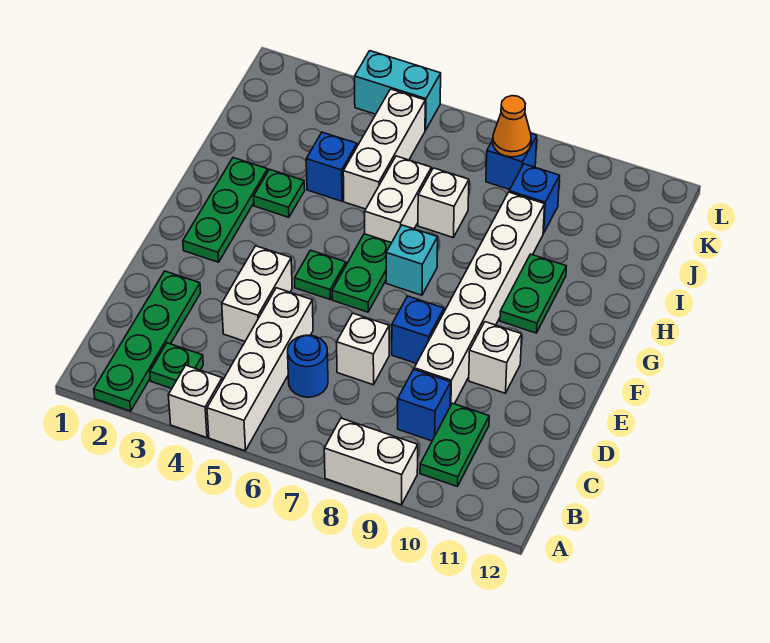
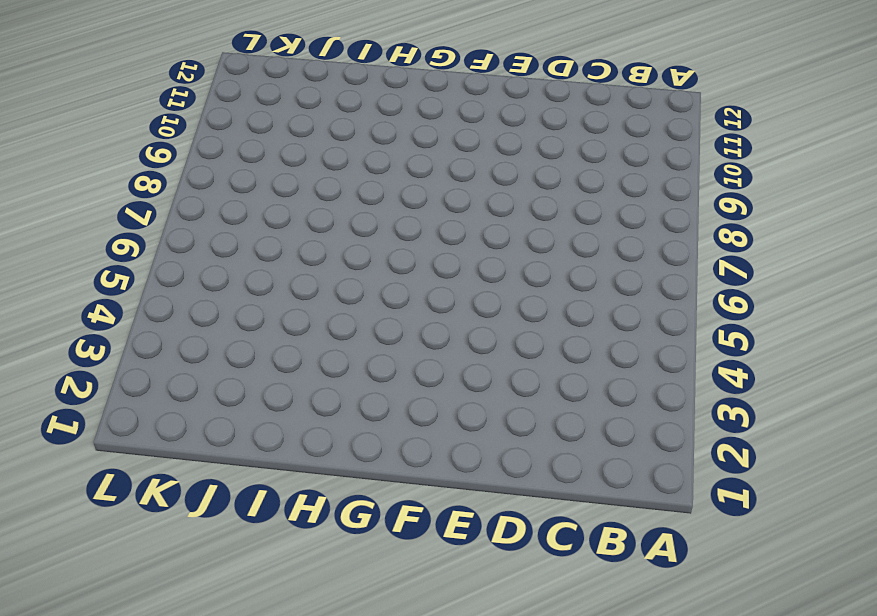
none -> green plate A2:D2 level 1
none -> white brick A4 level 1
none -> white brick A5:D5 level 1

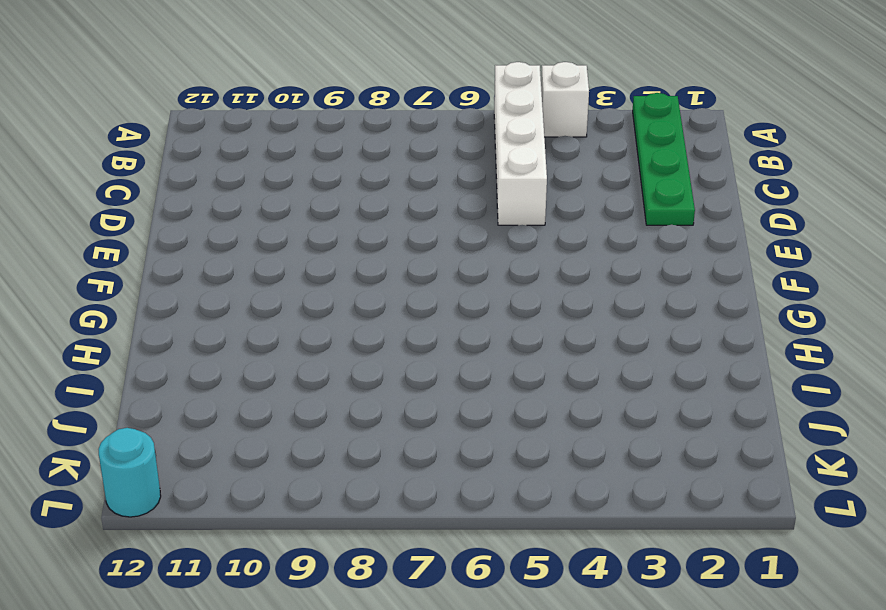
cyan round brick L12 level 1 -> none
none -> white brick A8:A9 level 1
none -> green plate B3 level 1
none -> green plate B10:C10 level 1

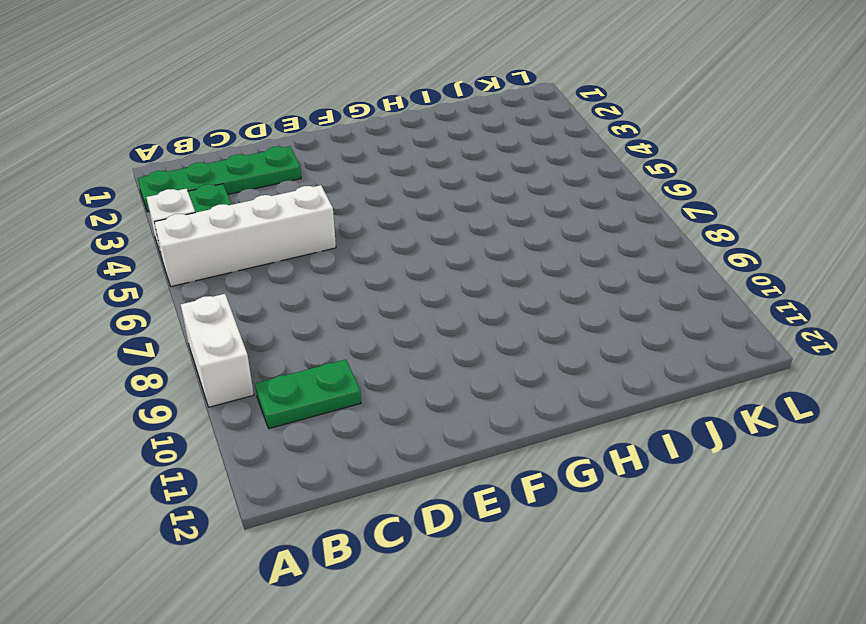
none -> blue round brick C6 level 1
none -> blue brick C9 level 1
none -> white brick D4:E4 level 1

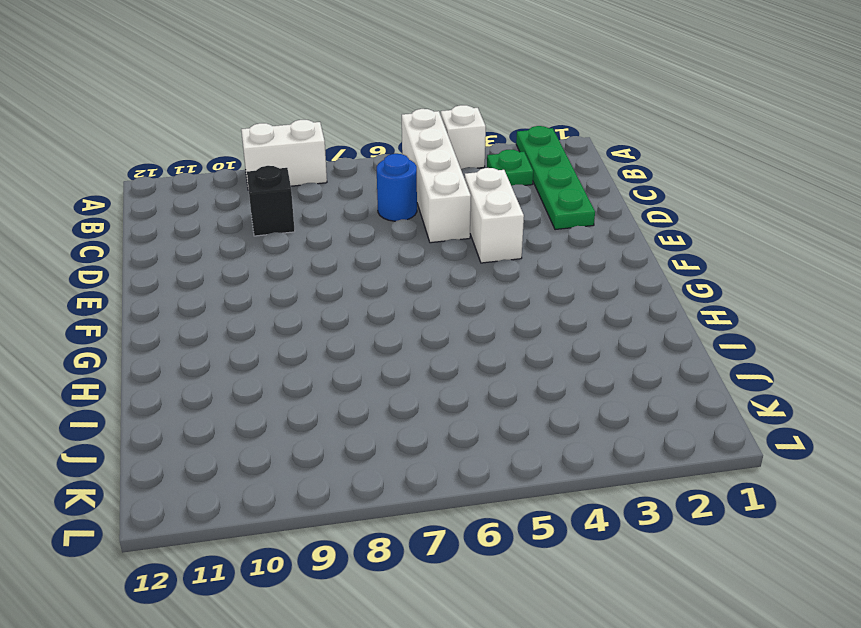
black brick C9 level 1 -> blue brick C9 level 1
none -> green plate B10:C10 level 1
none -> white brick D7 level 1
none -> white brick D9:I9 level 1

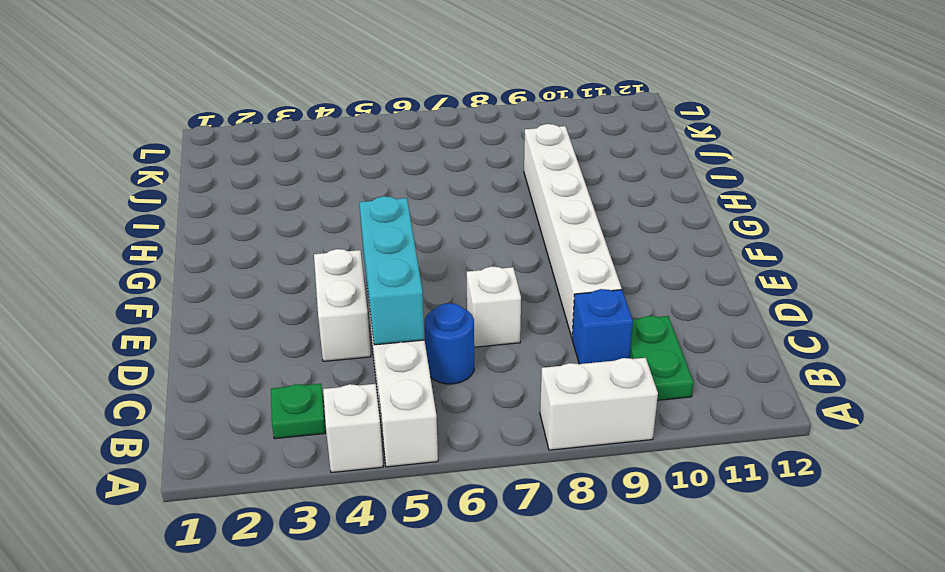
cyan brick C5:E5 level 2 -> none
none -> green plate A2:D2 level 1
none -> blue brick E8 level 1
none -> white brick E10 level 1

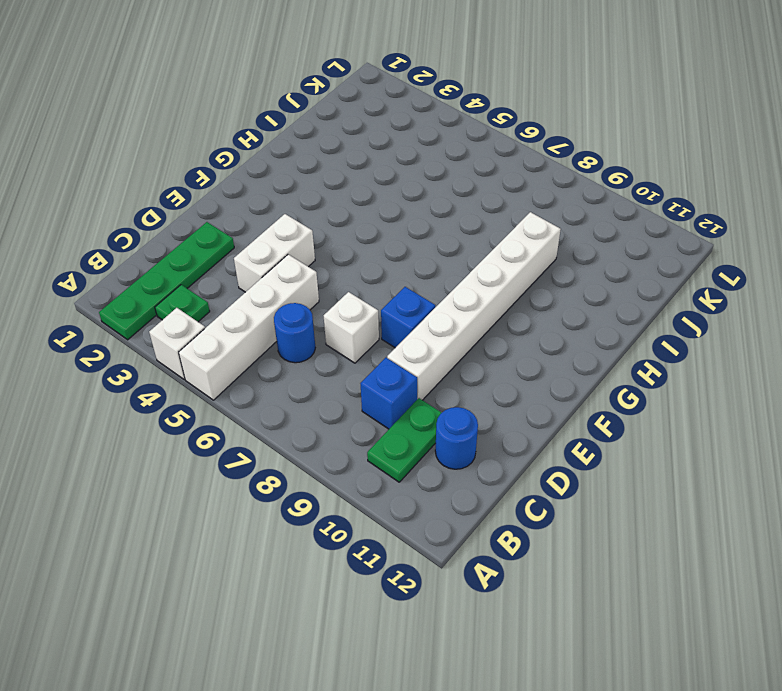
blue round brick C11 level 1 -> none
none -> white brick A8:A9 level 1
none -> white brick E10 level 1
none -> green plate F2:H2 level 1

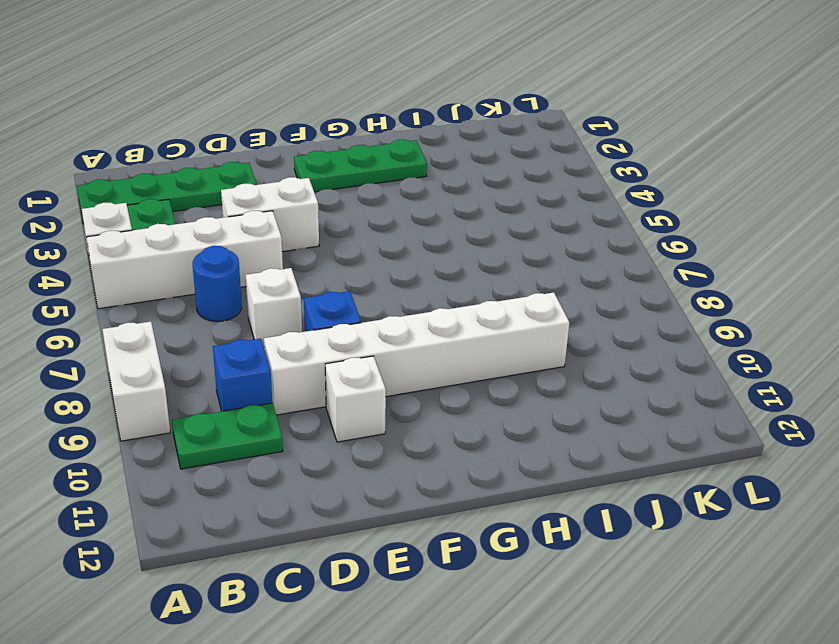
none -> green plate F5 level 1
none -> green plate F6:G6 level 1
none -> cyan brick G7 level 1

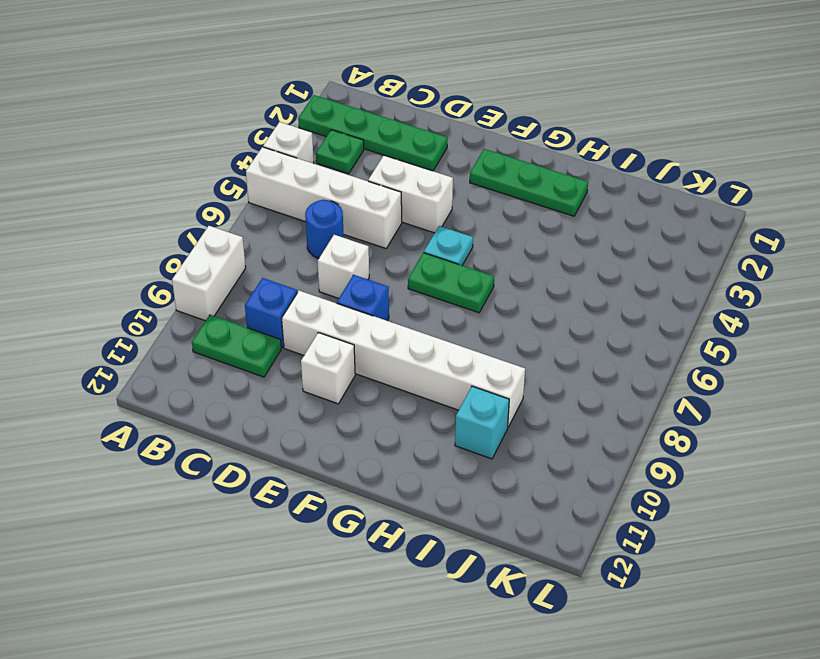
cyan plate F5 level 1 -> green plate F5 level 1
cyan brick I10 level 1 -> cyan brick G7 level 1
none -> green plate G10:H10 level 1
none -> green plate H3 level 1
none -> white brick H6:I6 level 1

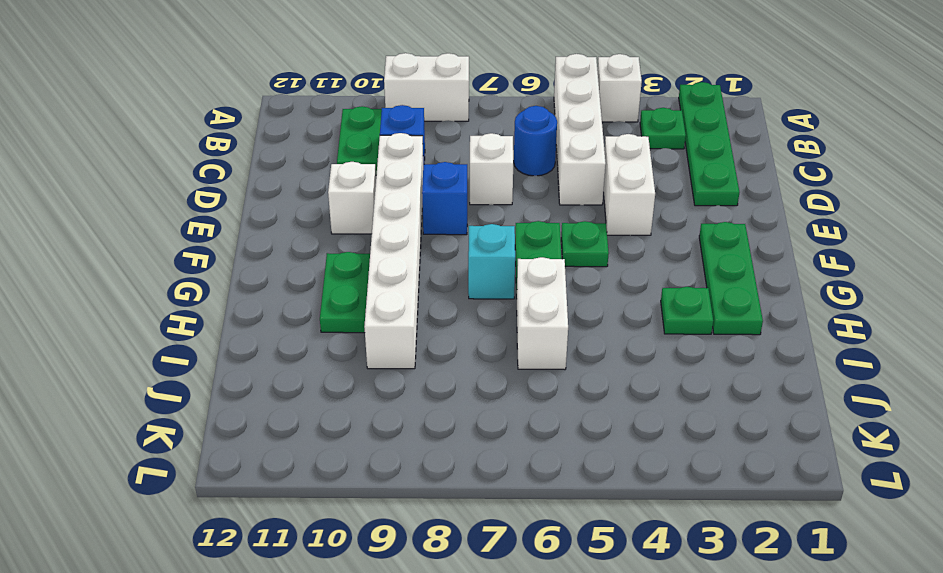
none -> blue brick I4 level 1
none -> white brick I5:K5 level 1
none -> white brick I7 level 1

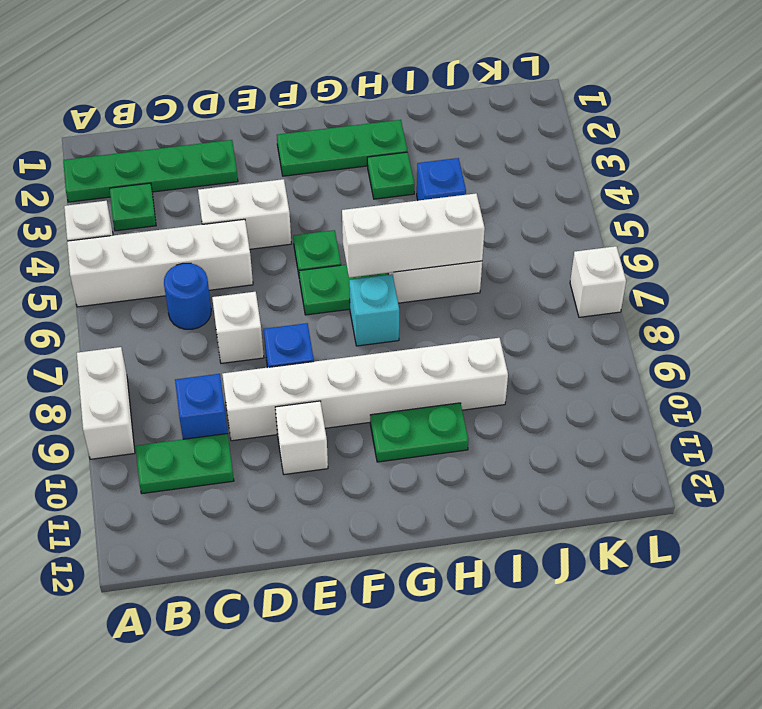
white brick G6:I6 level 2 -> white brick I5:K5 level 1
white brick L7 level 1 -> white brick I7 level 1
none -> blue brick J9 level 1
none -> blue brick K8 level 1
none -> cyan brick L4:L5 level 1

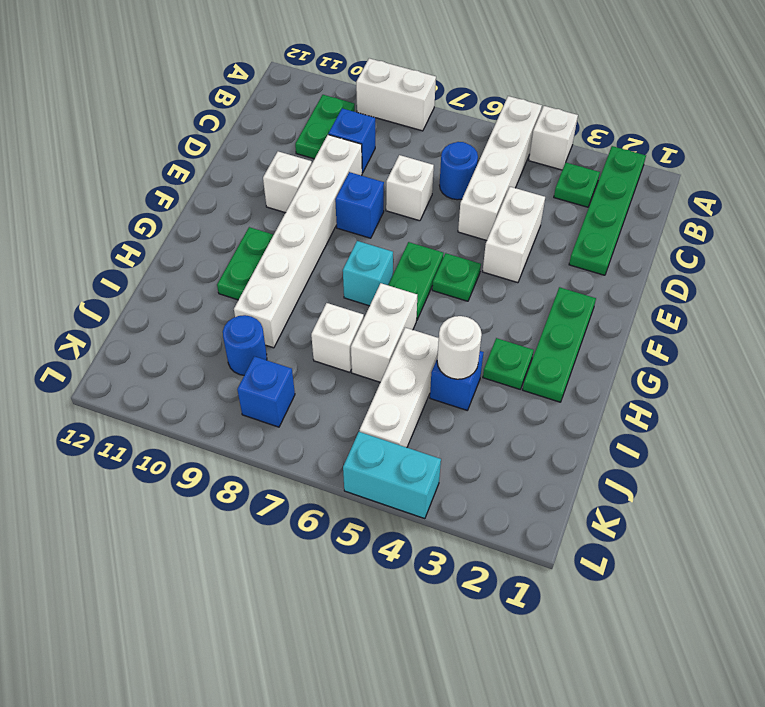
white round brick I4 level 2 -> none
blue round brick J9 level 1 -> blue brick J9 level 1
none -> orange cone K8 level 2

